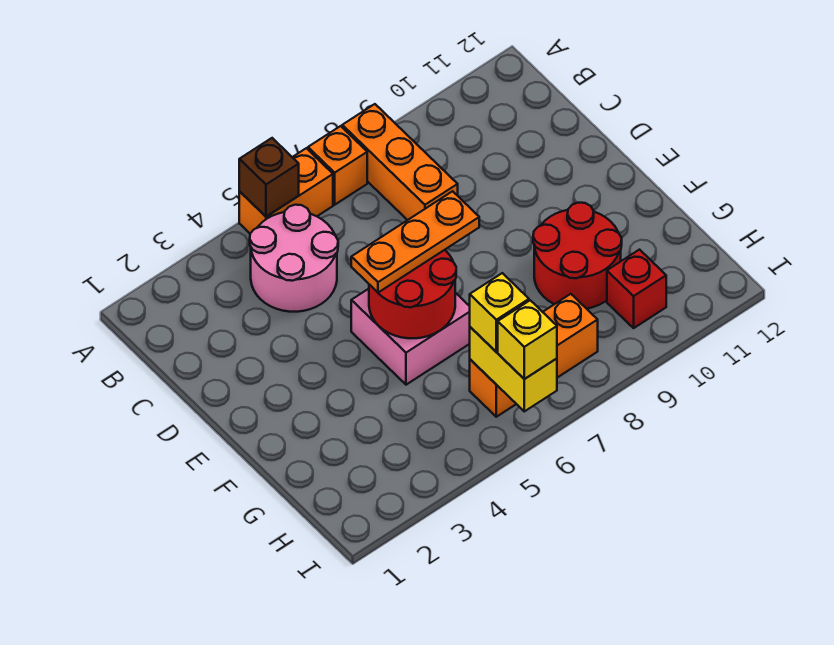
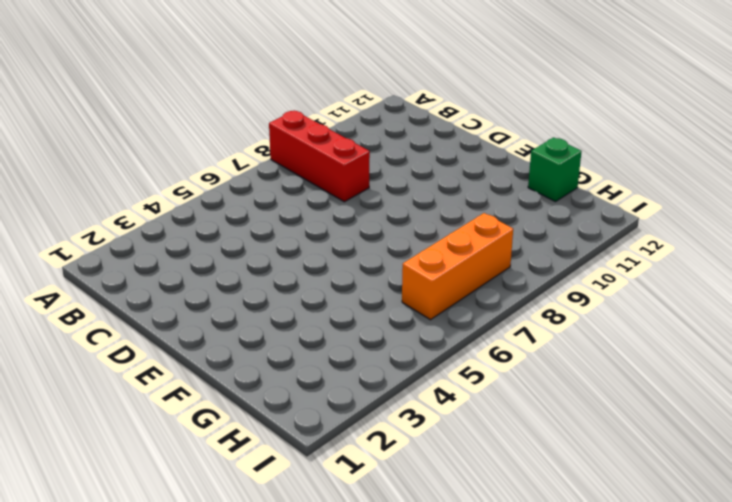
red brick A8:C8 level 1 -> orange brick A8:C8 level 1
green brick G12 level 1 -> none
none -> orange brick A5:A6 level 1
none -> orange brick A7 level 1
none -> pink round brick B4:C5 level 1

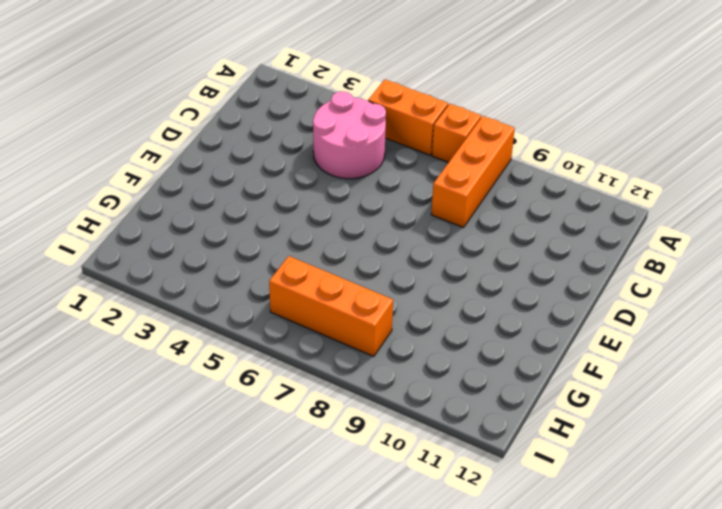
none -> pink brick E5:F6 level 1
none -> red round brick F9:G10 level 1
none -> red brick H10 level 1

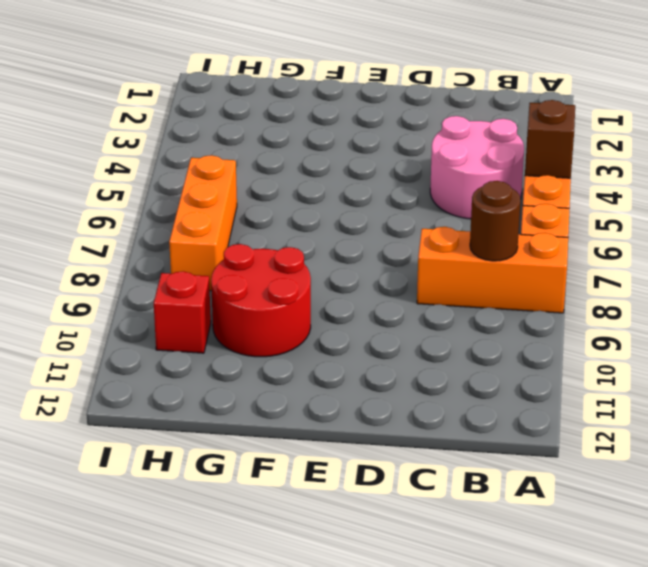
brown round brick B8 level 2 -> none
none -> pink brick E5:F6 level 1
none -> red round brick E5:F6 level 2
none -> yellow brick H6:I6 level 2

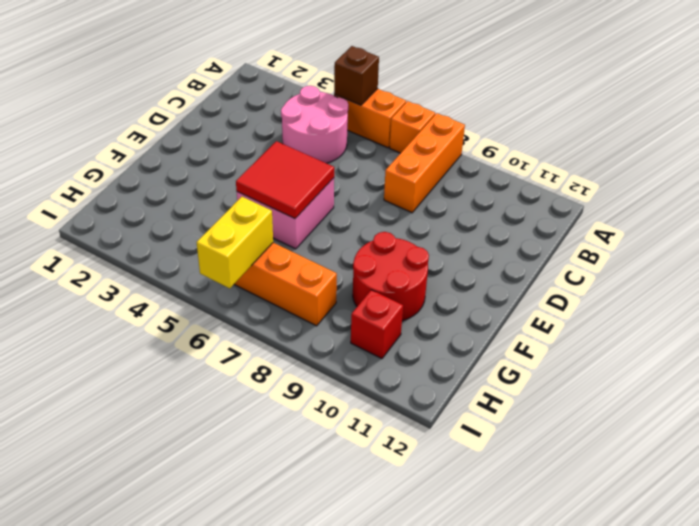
red tile E5:F6 level 2 -> red round brick E5:F6 level 2
none -> orange plate E5:E7 level 3
none -> yellow brick H6 level 3
none -> yellow brick I6 level 3

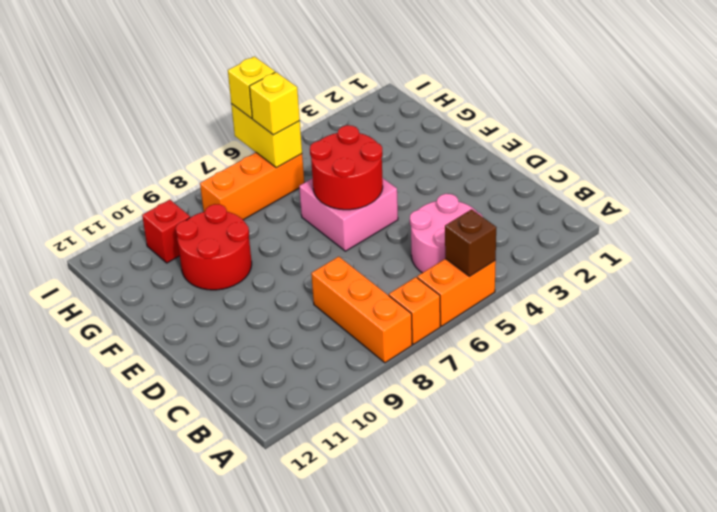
none -> orange plate E5:E7 level 3

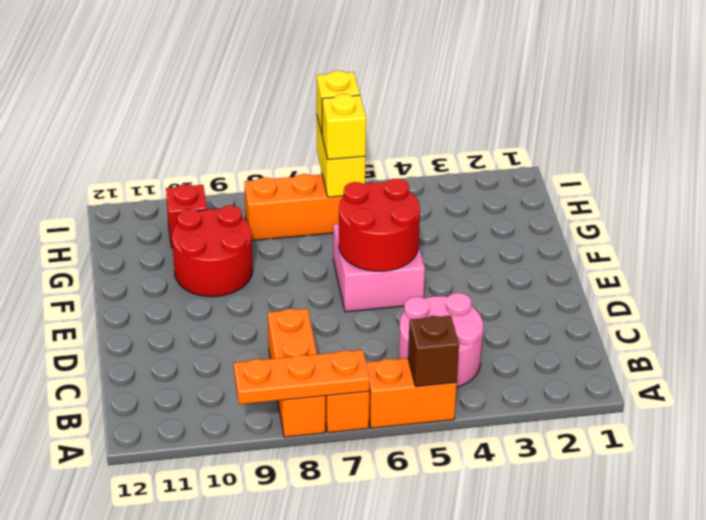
orange plate A7:A9 level 2 -> orange plate E5:E7 level 3

